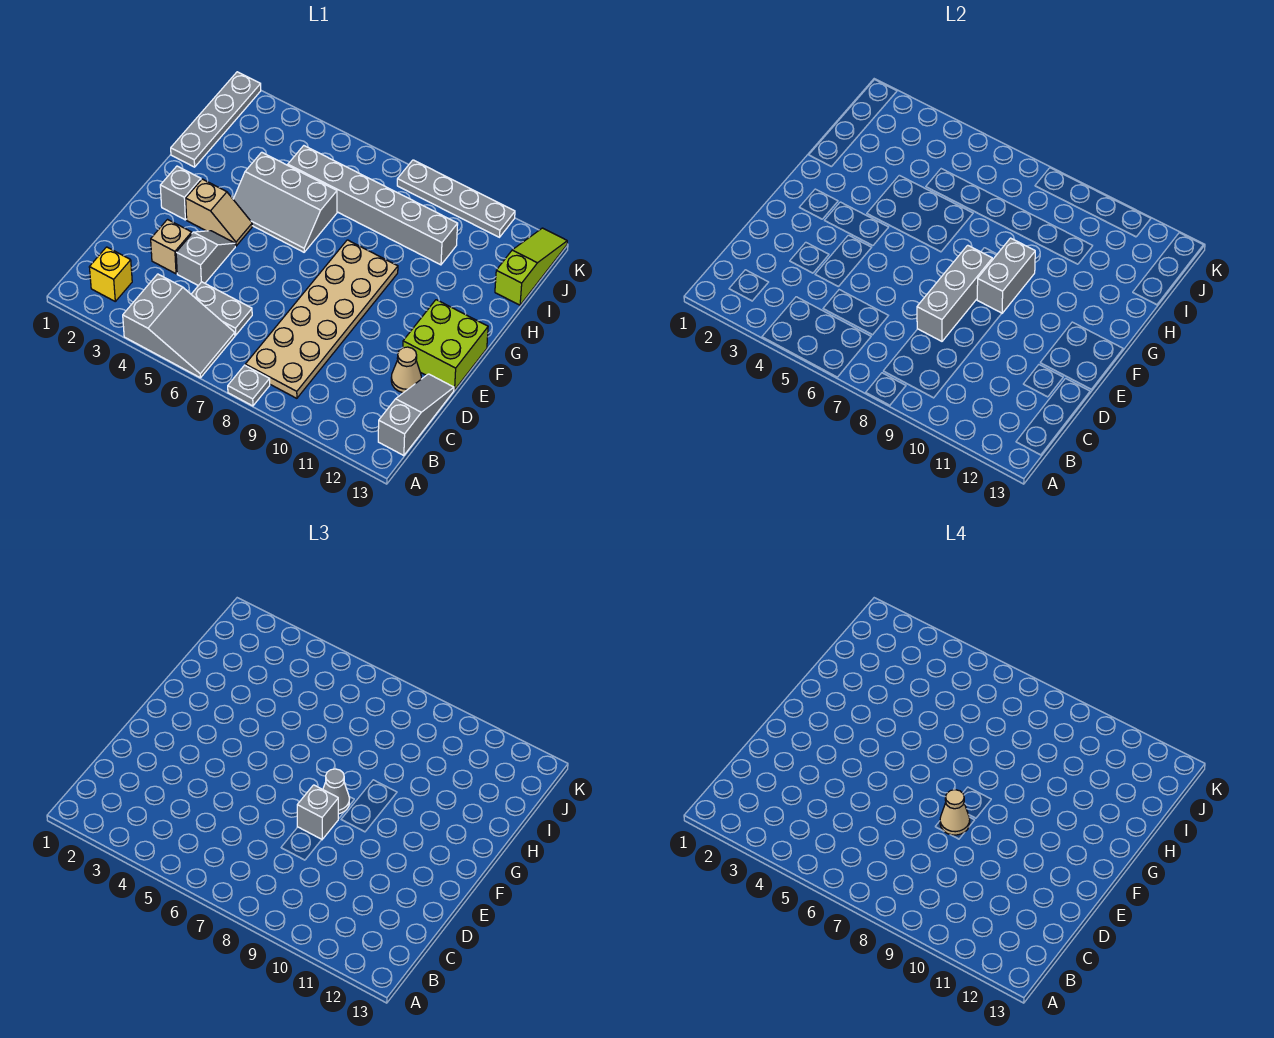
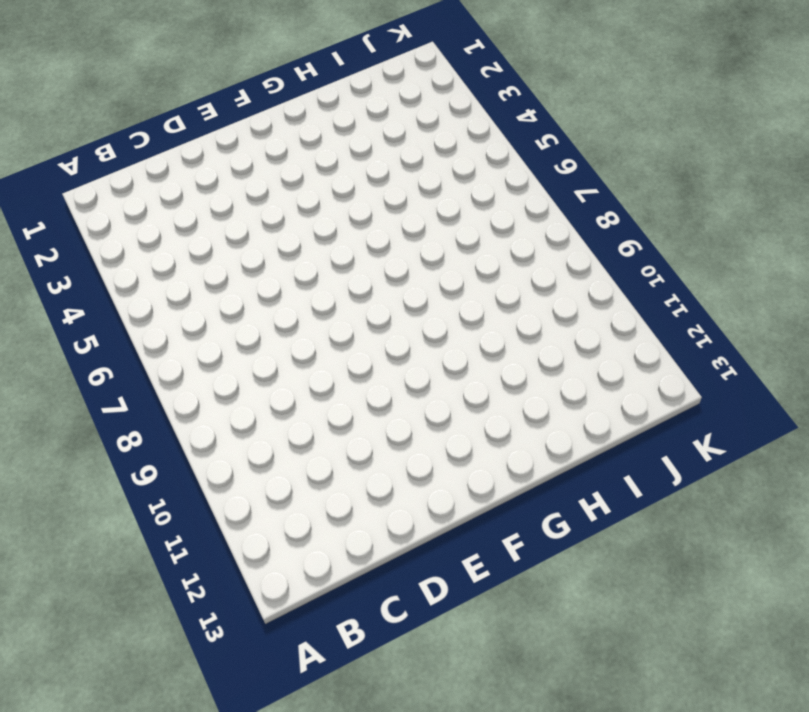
none -> grey slope A4:B6 level 1 top 4
none -> grey plate A8 level 1
none -> yellow brick B2 level 1

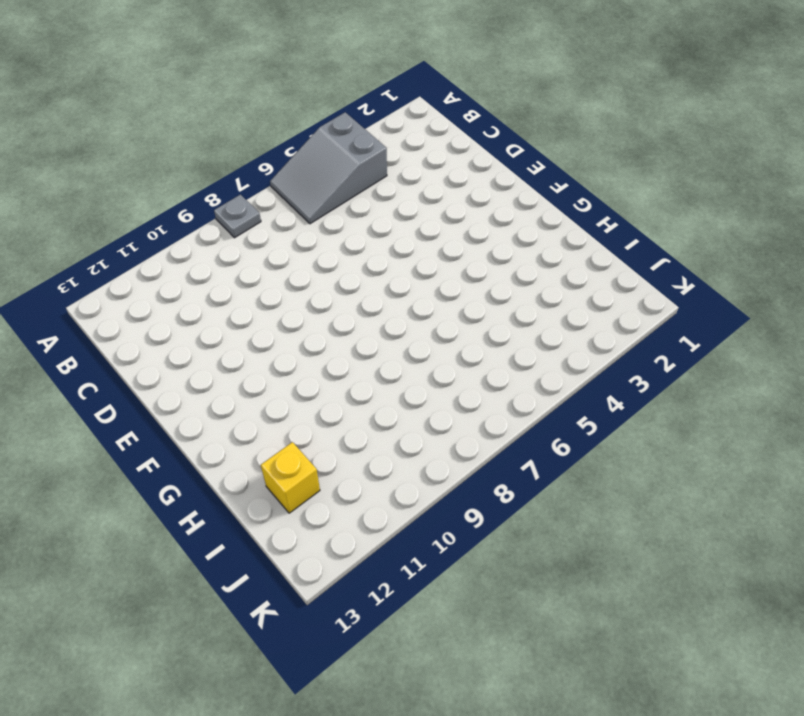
yellow brick I12 level 1 -> yellow brick B2 level 1
none -> tan plate B8:G9 level 1
none -> grey slope B13:D13 level 1 top B
none -> grey plate C5:C6 level 1

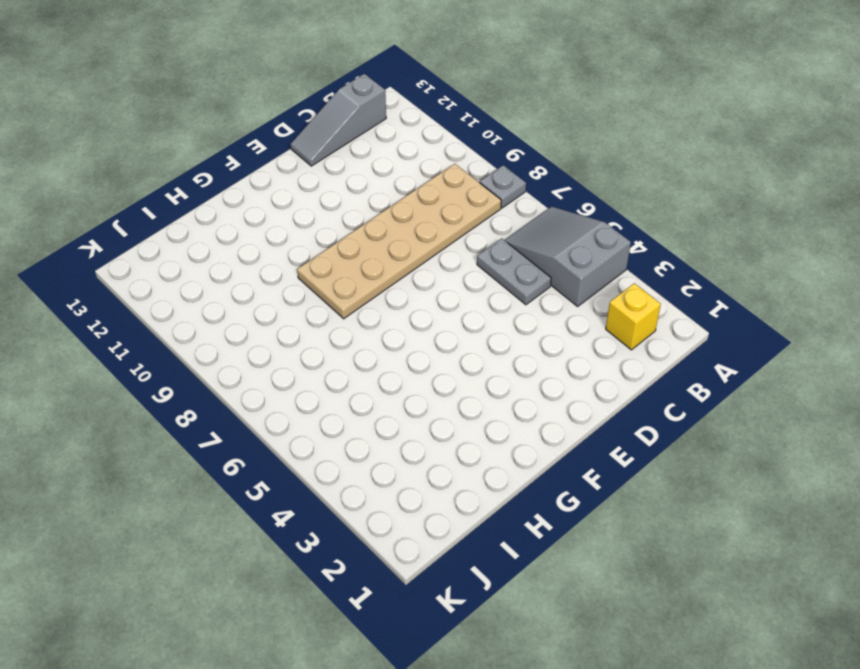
none -> tan brick D3 level 1
none -> grey slope D4:E4 level 1 top D
none -> tan cone D12 level 1

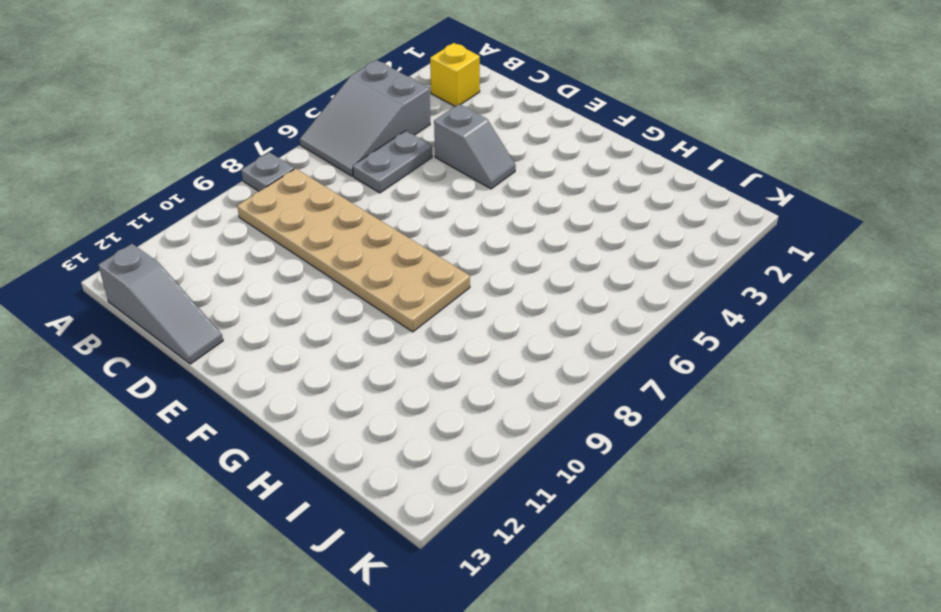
none -> tan brick D3 level 1
none -> tan cone D12 level 1
none -> lime brick E12:F13 level 1

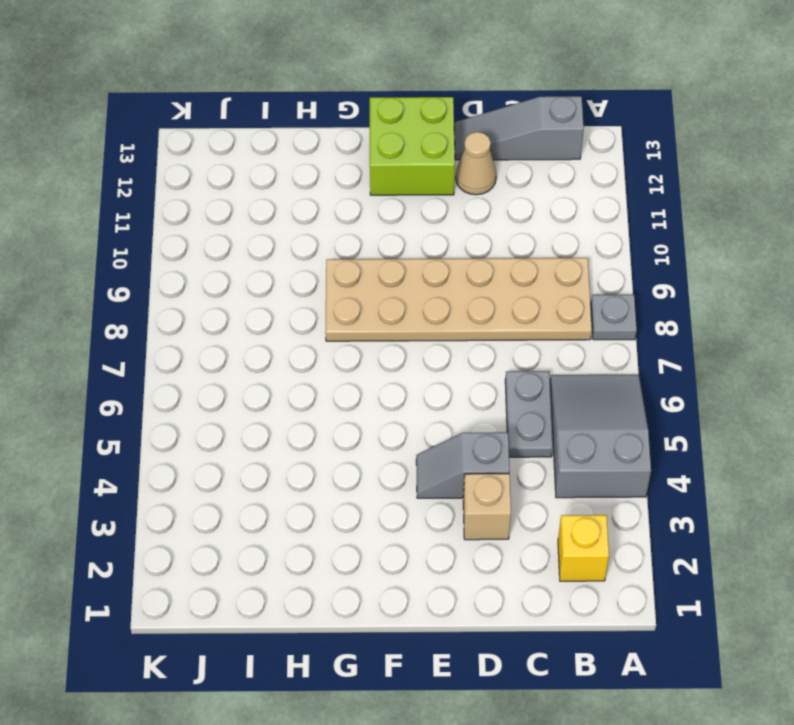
none -> grey brick F2 level 1
none -> tan slope F3:F4 level 1 top 3
none -> grey slope G4:H6 level 1 top H

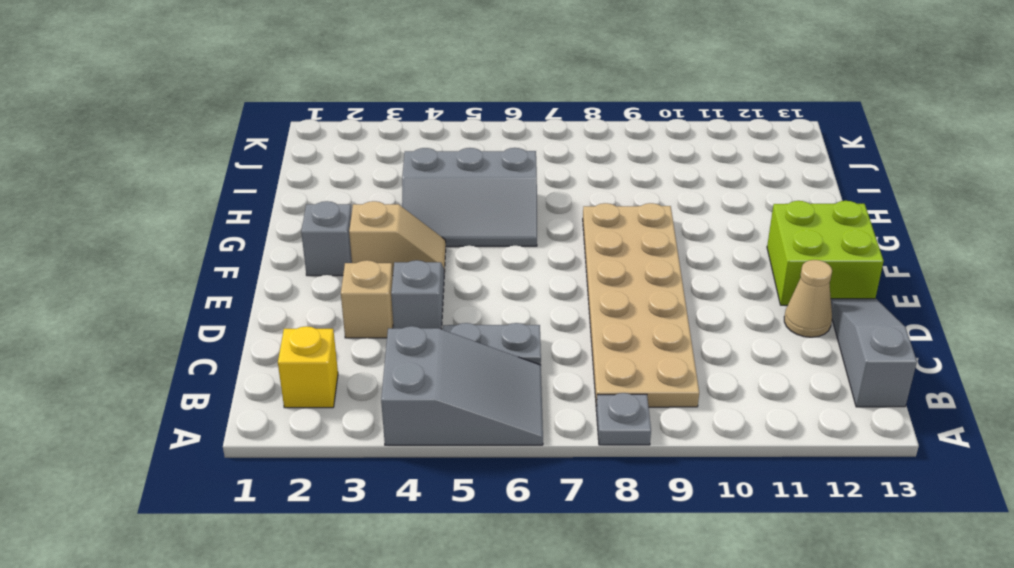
none -> grey plate H1:K1 level 1
none -> grey brick I5:I10 level 1
none -> lime slope I13:K13 level 1 top I

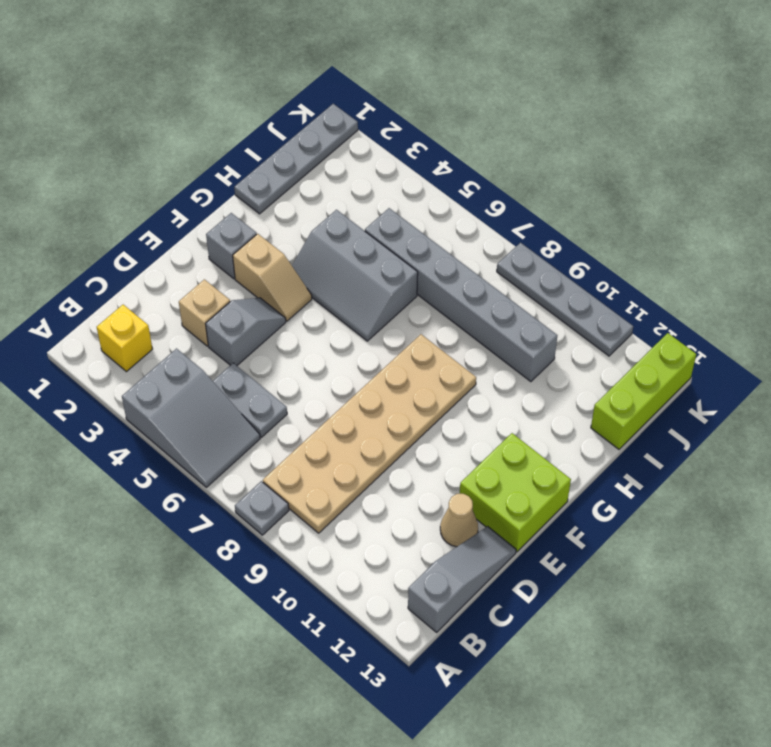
lime brick I13:K13 level 1 -> lime slope I13:K13 level 1 top I
none -> grey brick D8:F8 level 2
none -> grey brick F9:G9 level 2
none -> grey brick E8 level 3

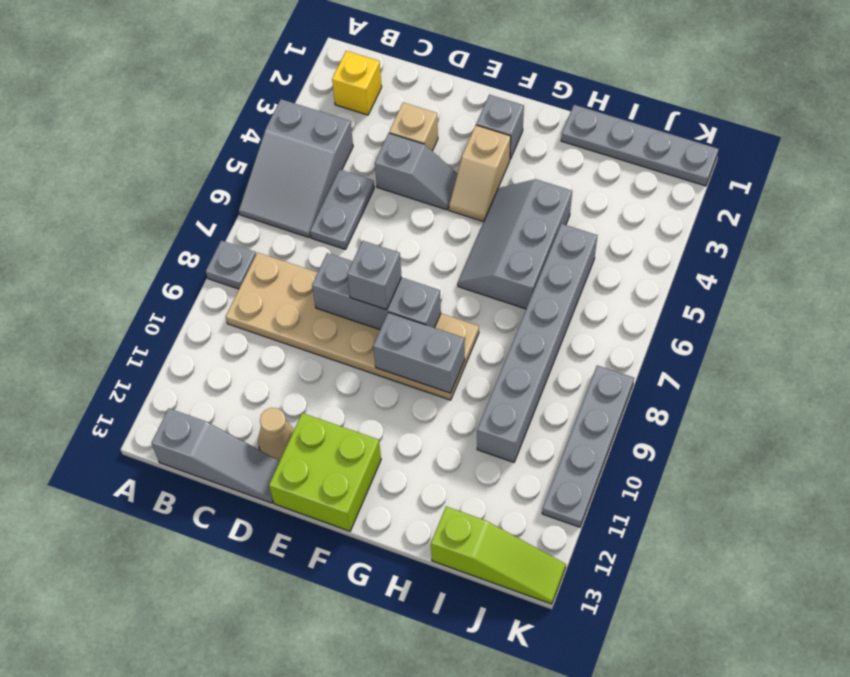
none -> grey cone F8 level 3
none -> tan cone E8 level 4

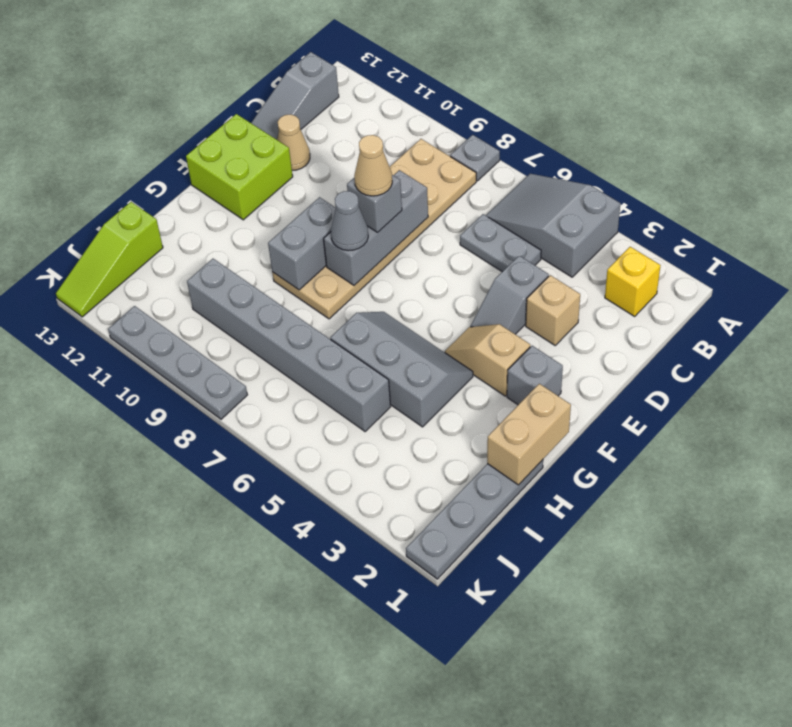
tan brick G1:H1 level 2 -> none

